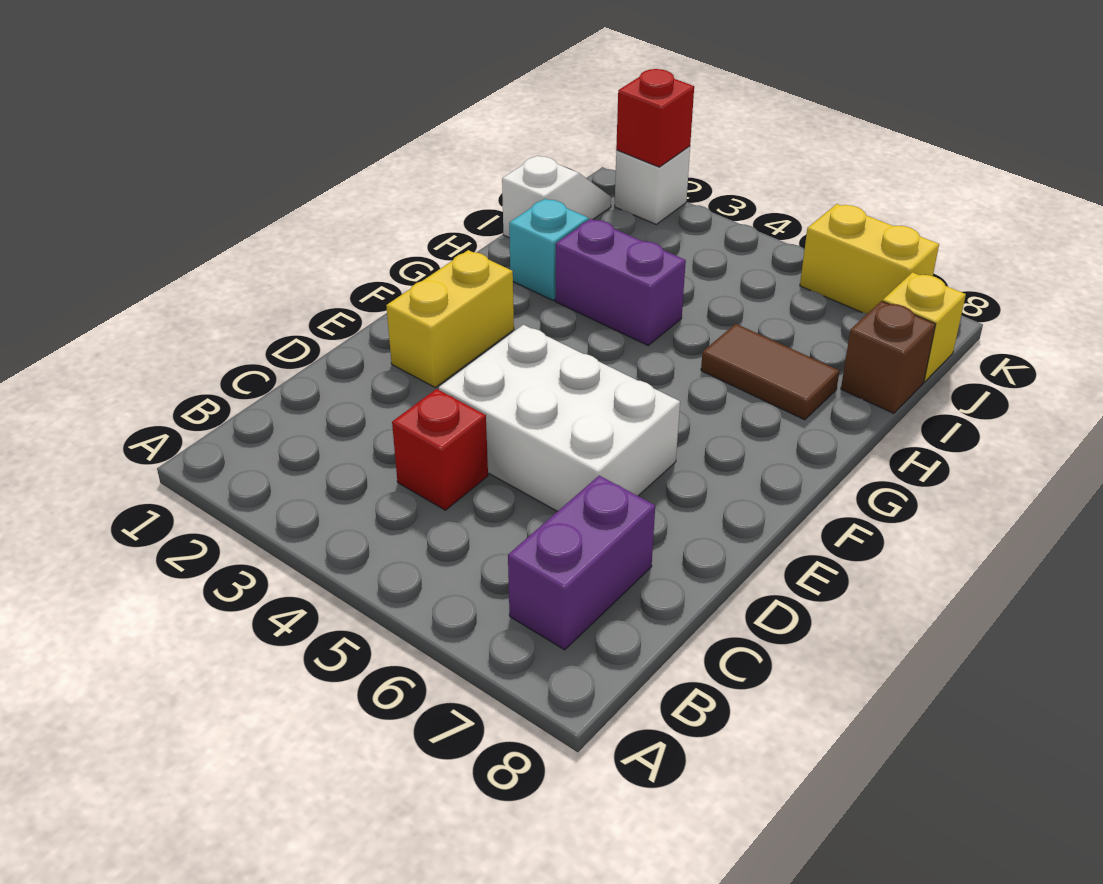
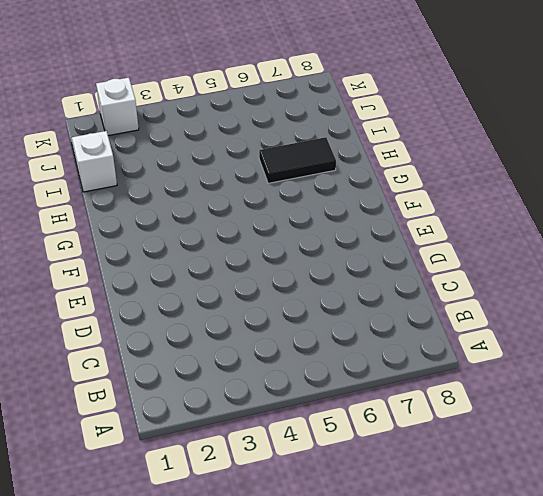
black tile H6:H7 level 1 -> brown tile H6:H7 level 1
none -> purple brick B7:C7 level 1
none -> red brick C4 level 1
none -> white brick D4:E6 level 1

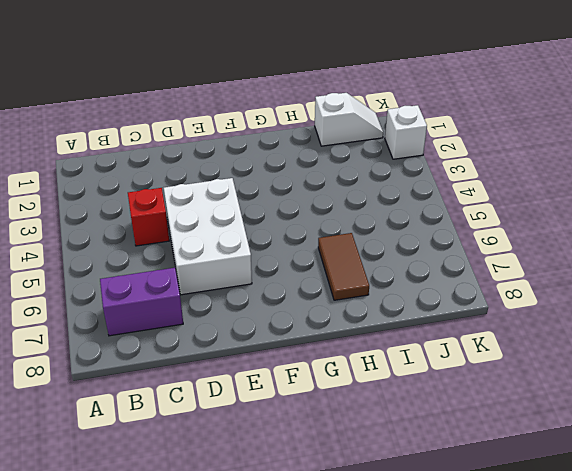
none -> yellow brick E2:F2 level 1
none -> cyan brick H2 level 1
none -> purple brick H3:H4 level 1

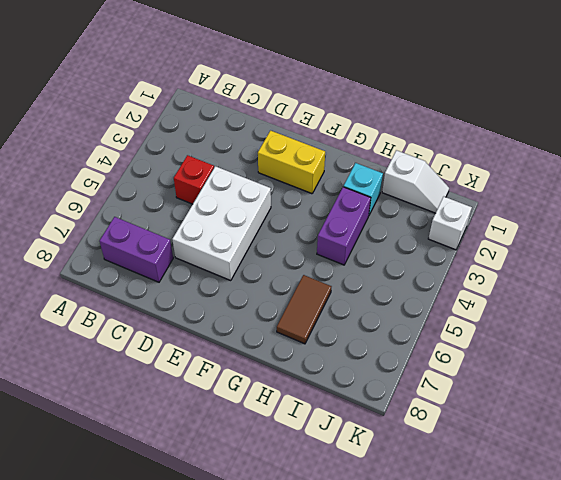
none -> brown brick I8 level 1
none -> yellow brick J8 level 1
none -> yellow brick K6:K7 level 1

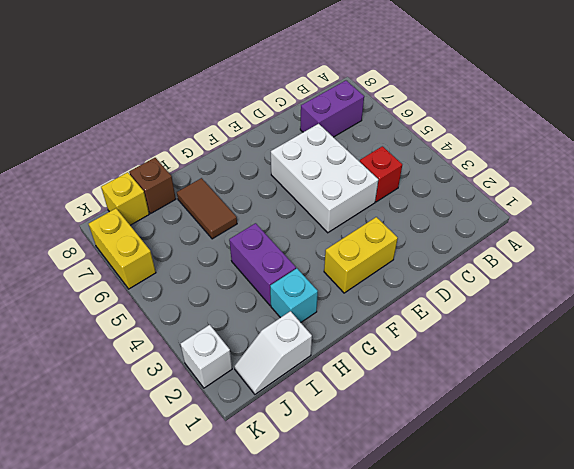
none -> red brick K2 level 2

